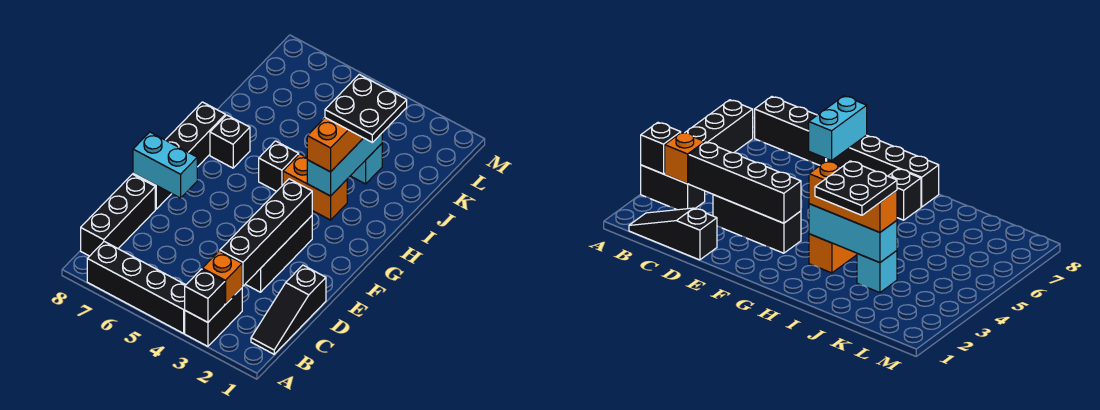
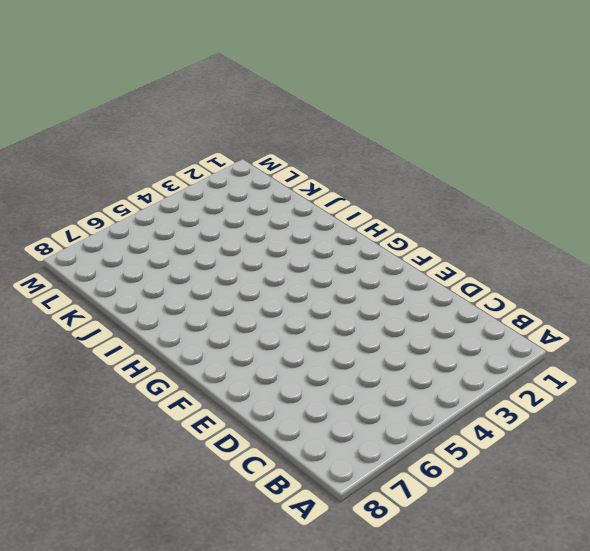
none -> black brick A3:B3 level 1
none -> black brick A4:A7 level 1
none -> black slope B1:D1 level 1 top D

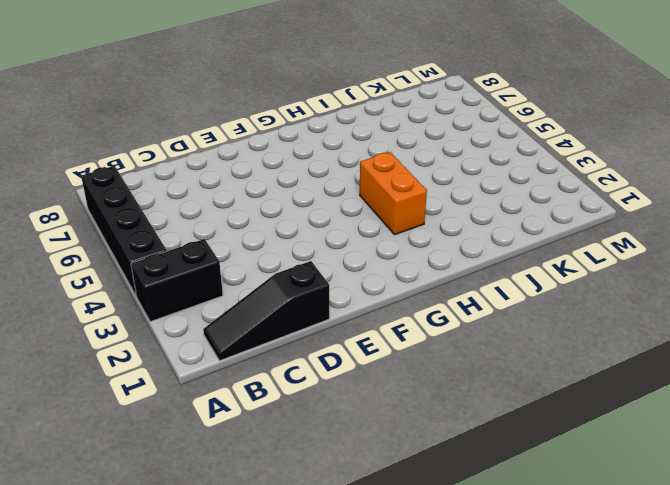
none -> black brick B8:D8 level 1
none -> black brick D3:F3 level 1
none -> black brick E8:H8 level 1

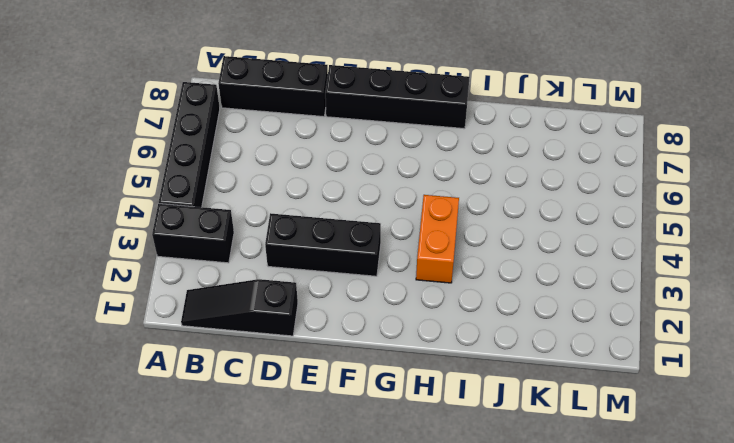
none -> black brick H5 level 1
none -> black brick H7 level 1
none -> cyan brick J3 level 1

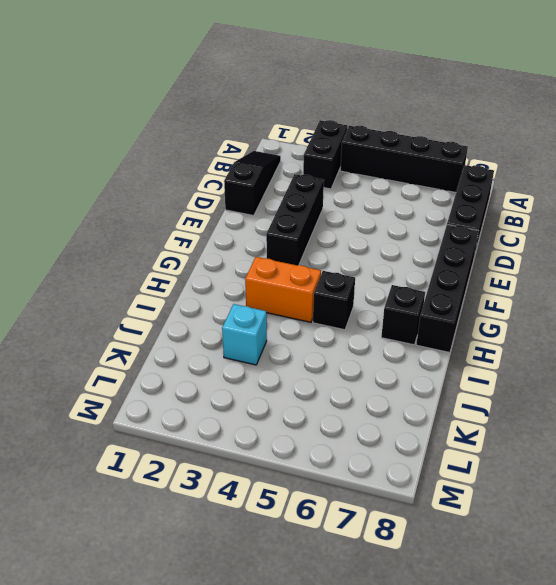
none -> black brick A3 level 2
none -> orange brick B3 level 2
none -> black brick C3:F3 level 2

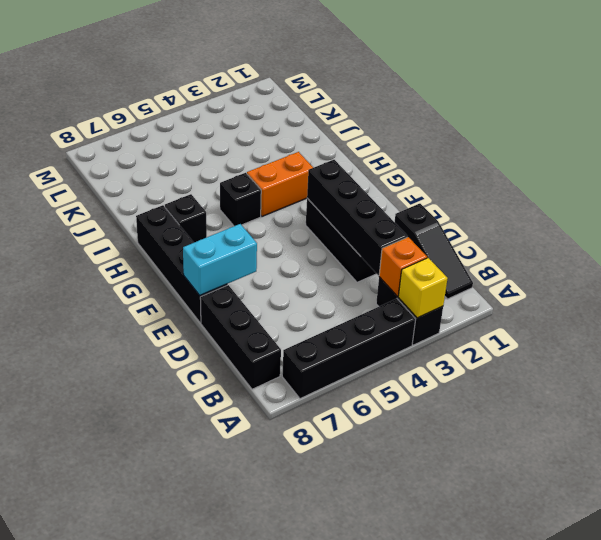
yellow brick A3 level 2 -> black brick A3 level 2
none -> cyan brick J3 level 1
none -> cyan brick H3:J3 level 2
none -> orange brick H3:J3 level 3

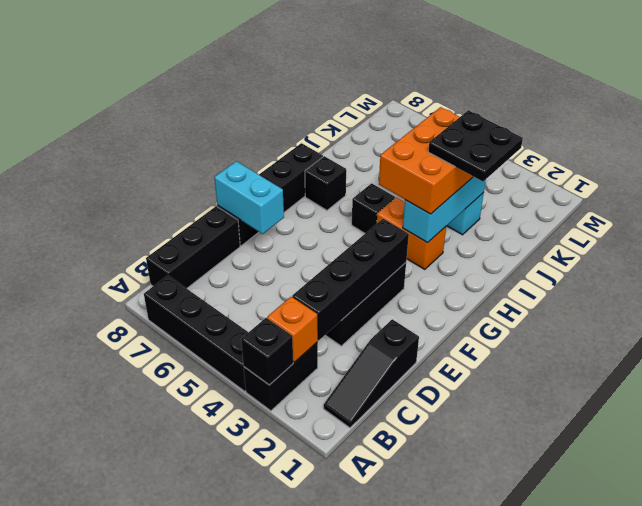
orange brick H3:J4 level 3 -> orange brick H3:J3 level 3

